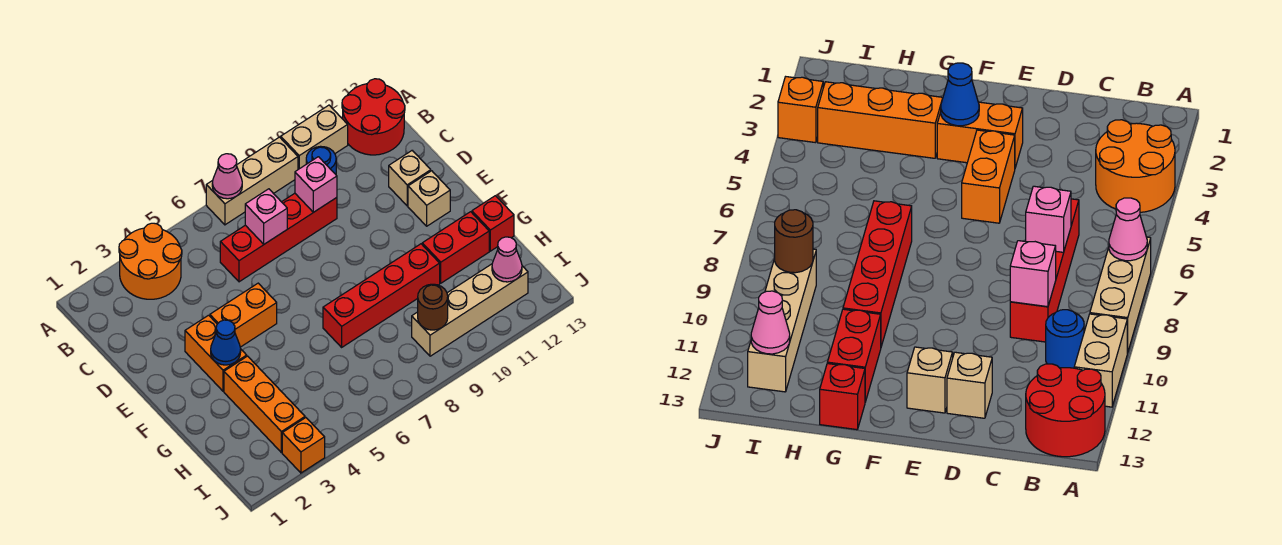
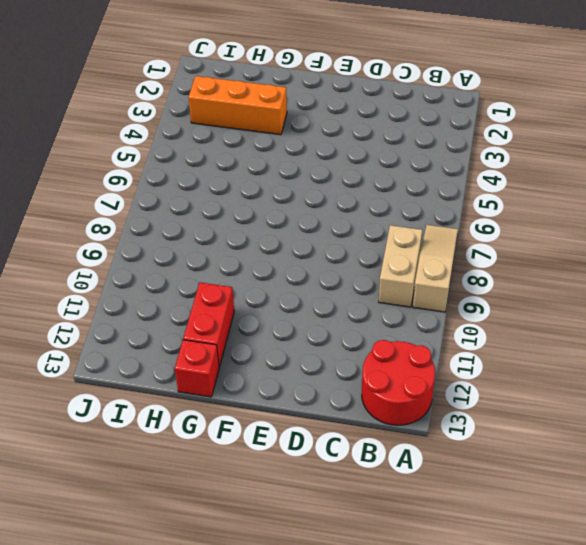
tan slope A7:A9 level 1 top 9 -> tan brick A7:A9 level 1
tan brick B8:B9 level 1 -> tan brick A10:A11 level 1
none -> orange round brick A3:B4 level 1
none -> blue round brick B10 level 1
none -> red brick C6:C9 level 1

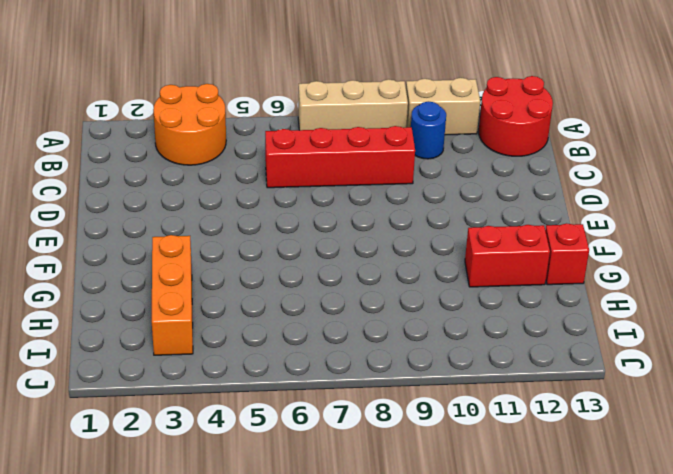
none -> tan brick D12 level 1
none -> orange brick E3:F3 level 1
none -> orange brick E4:E5 level 1

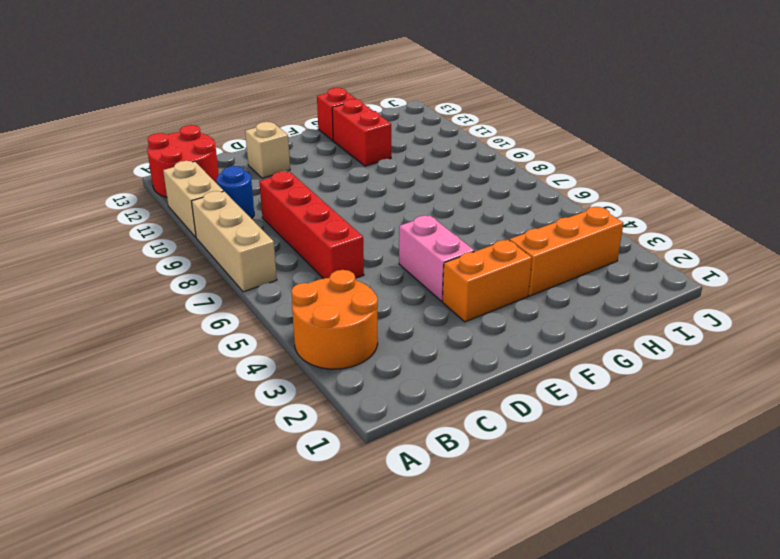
pink brick E4:E5 level 1 -> orange brick E4:E5 level 1
none -> tan brick E12 level 1
none -> red brick G7:G10 level 1
none -> tan brick I9:I12 level 1

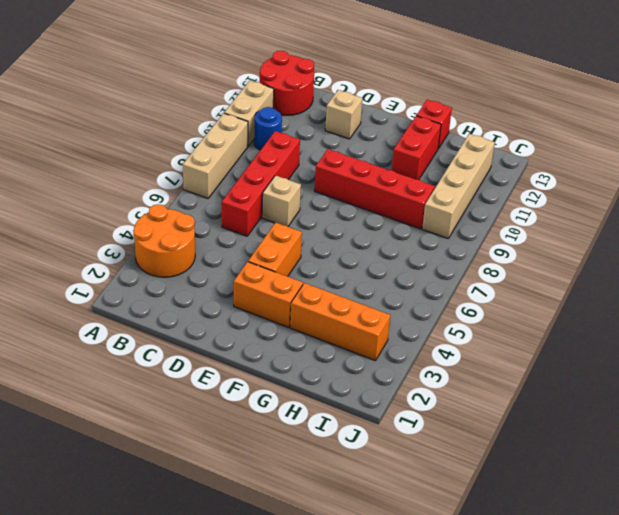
tan brick D7 level 1 -> tan brick E12 level 1
red brick E9:H9 level 1 -> red brick G7:G10 level 1
none -> orange brick J3 level 1
none -> pink cone A7 level 2
none -> pink brick C7 level 2

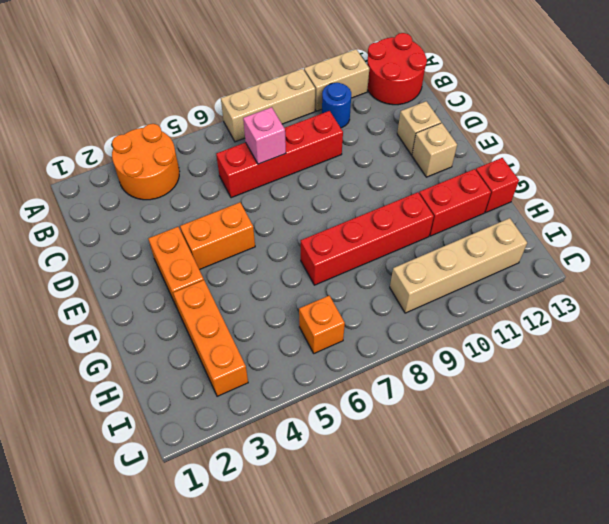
orange brick I6 level 1 -> orange brick J3 level 1
none -> pink cone A7 level 2
none -> pink brick C9 level 2
none -> blue cone F3 level 2

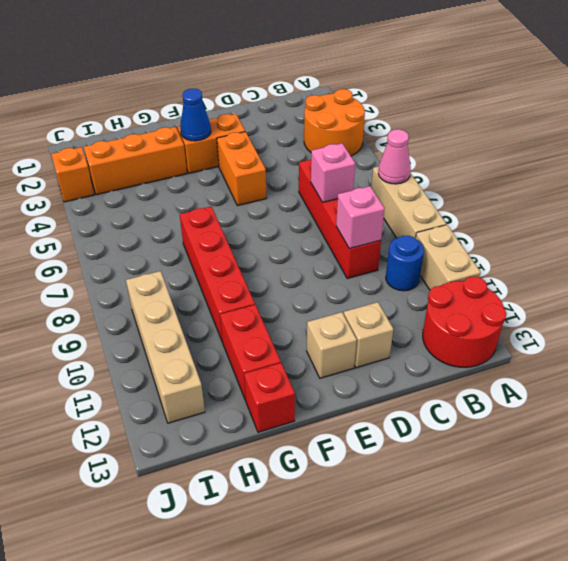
none -> brown round brick I9 level 2
none -> pink cone I12 level 2

